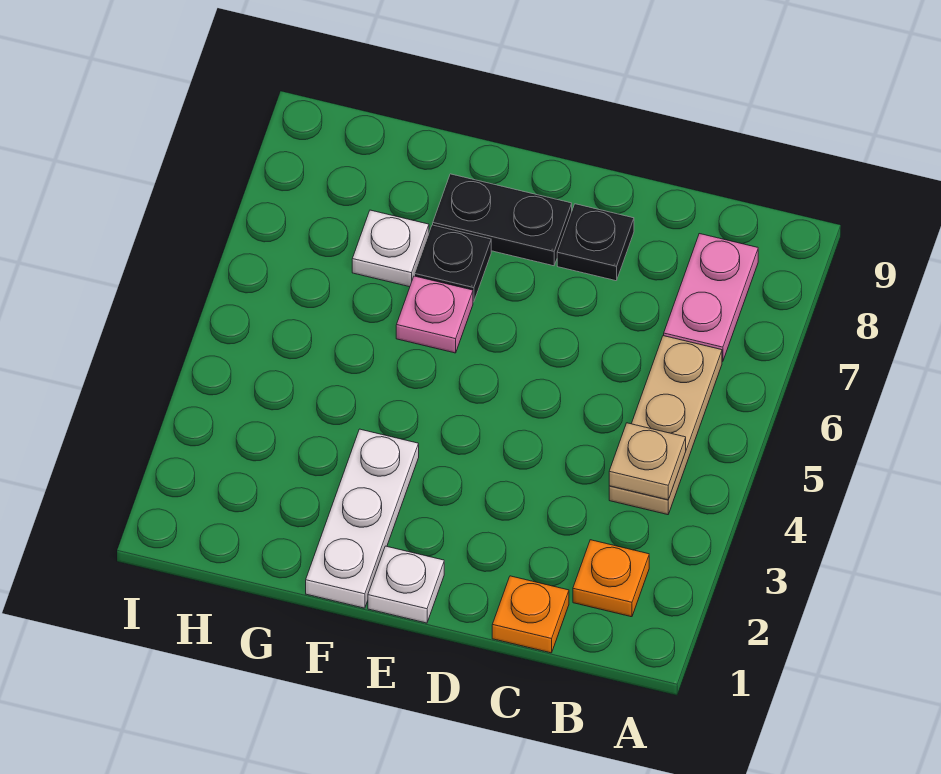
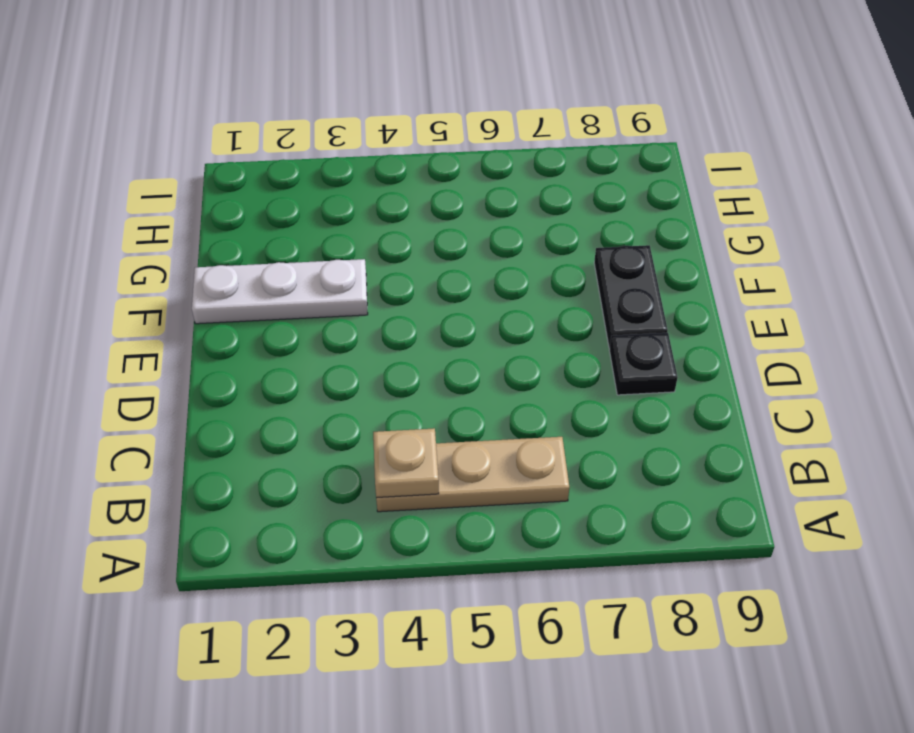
none -> orange plate B2 level 1
none -> pink plate B7:B8 level 1
none -> orange plate C1 level 1

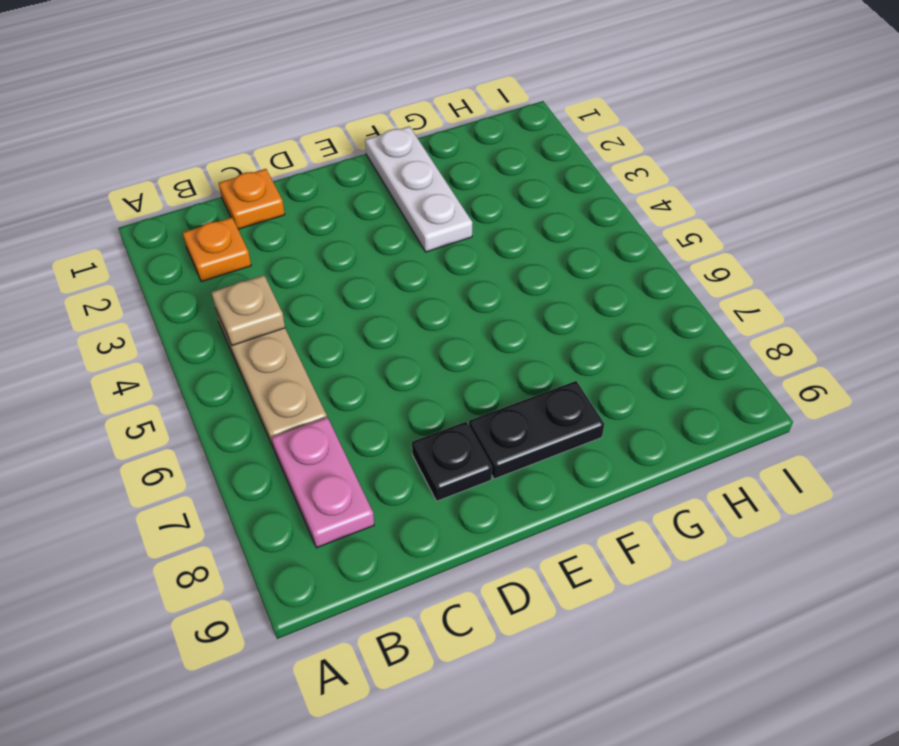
none -> white plate E1 level 1
none -> pink plate F6 level 1
none -> black plate F7 level 1

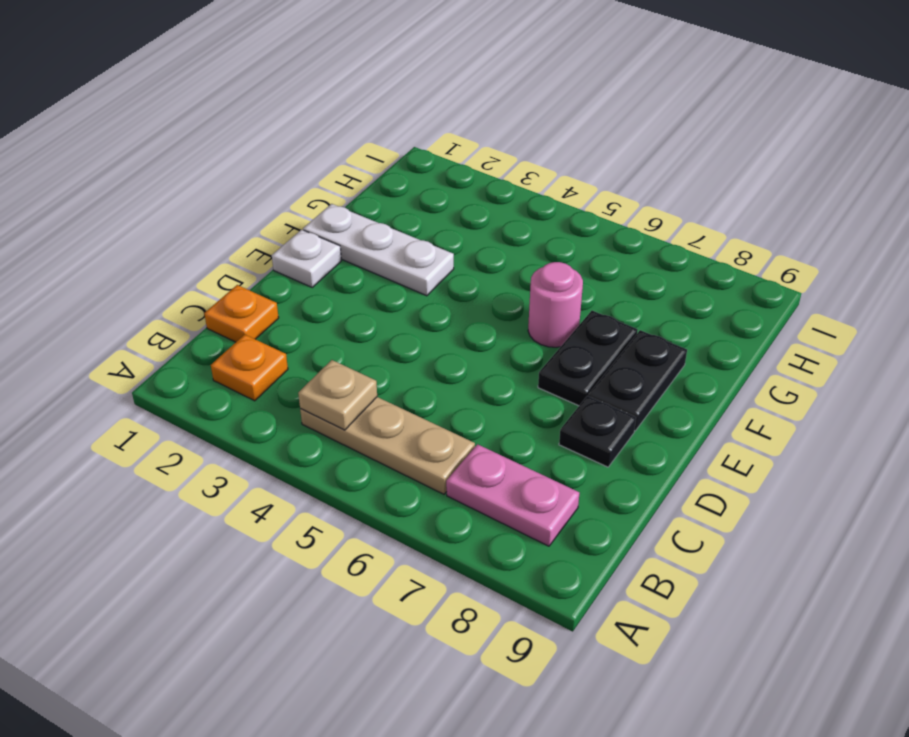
black plate E7:F7 level 1 -> black plate F7 level 1
pink round brick F6 level 1 -> pink plate F6 level 1
none -> white plate G7 level 1

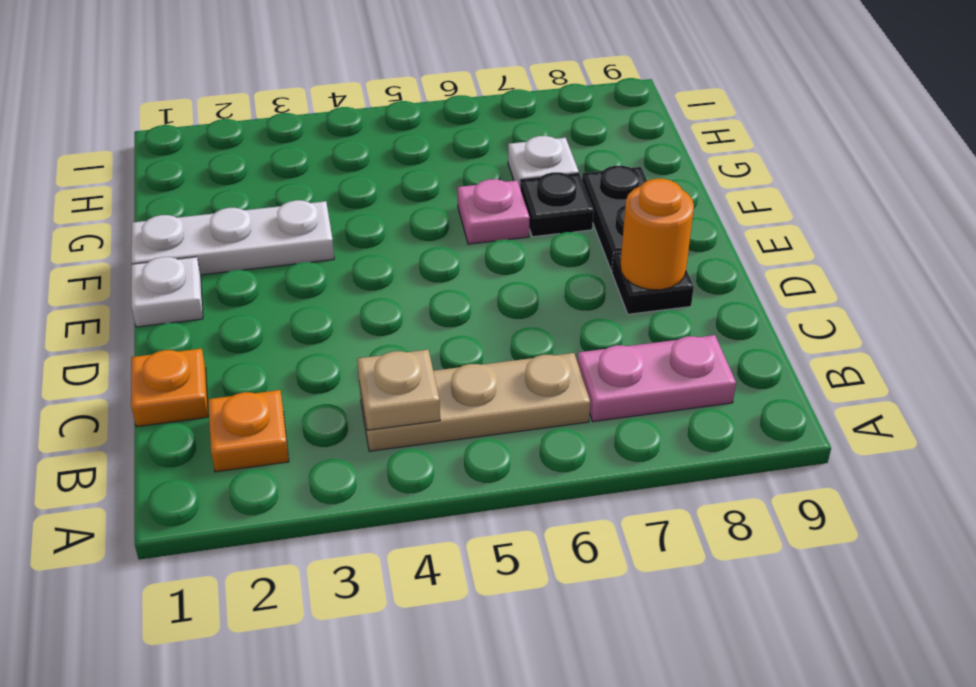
orange round brick D8 level 2 -> none

